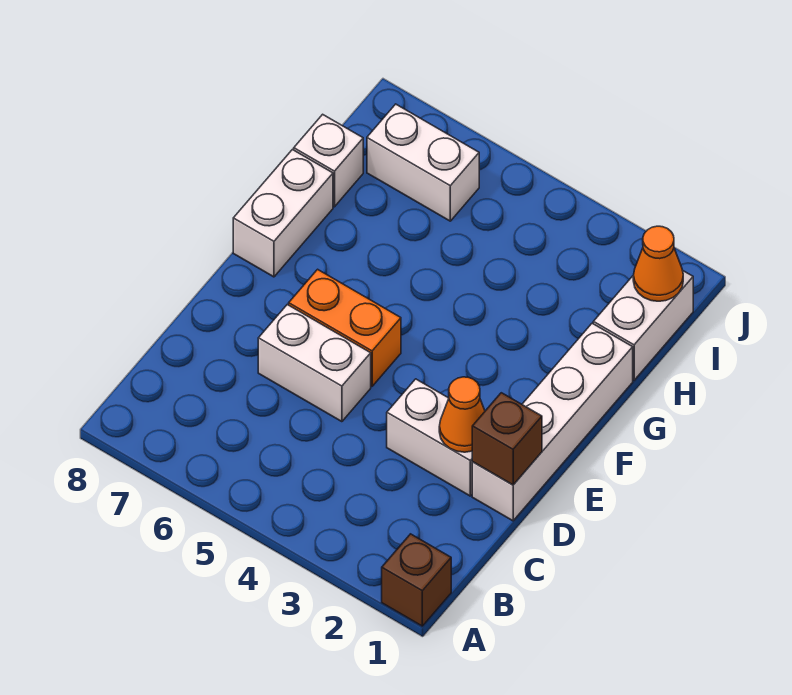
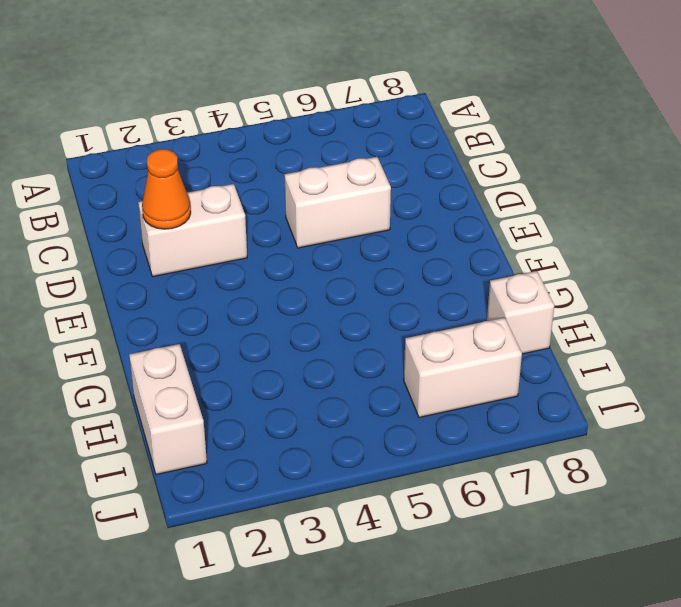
none -> brown brick A1 level 1
none -> white brick D1:G1 level 1
none -> orange brick E5:E6 level 1

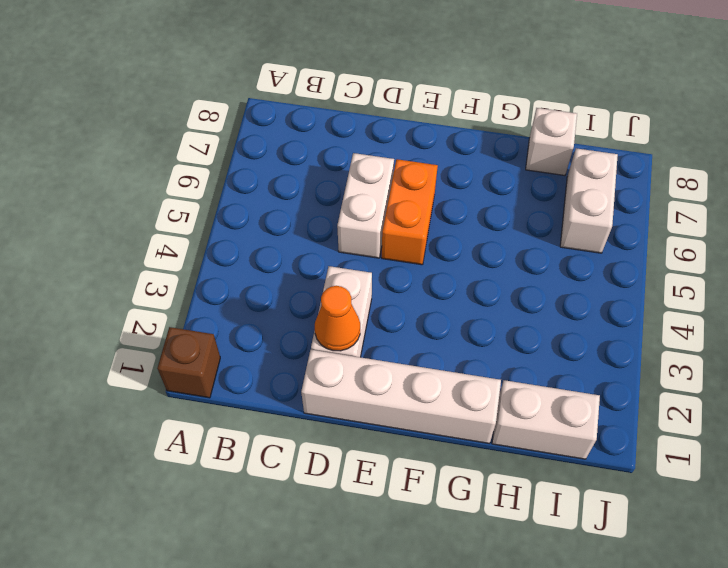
none -> white brick F8:G8 level 1
none -> brown brick D1 level 2
none -> orange cone I1 level 2

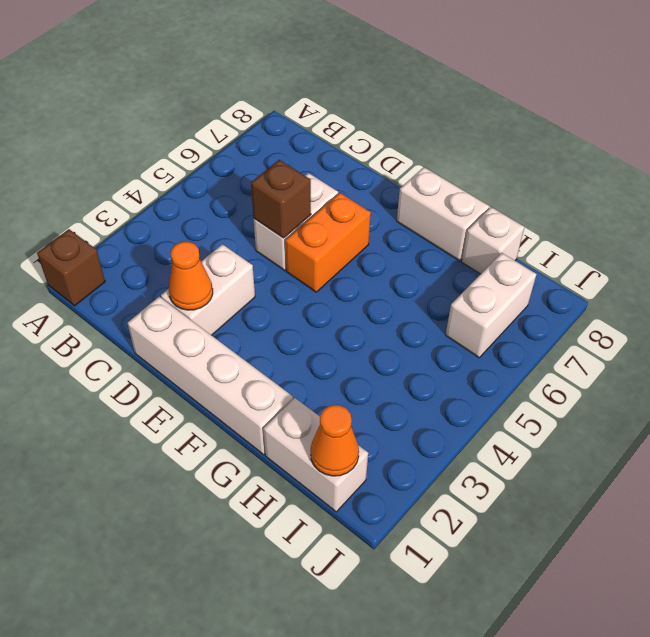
brown brick D5 level 2 -> brown brick D1 level 2

